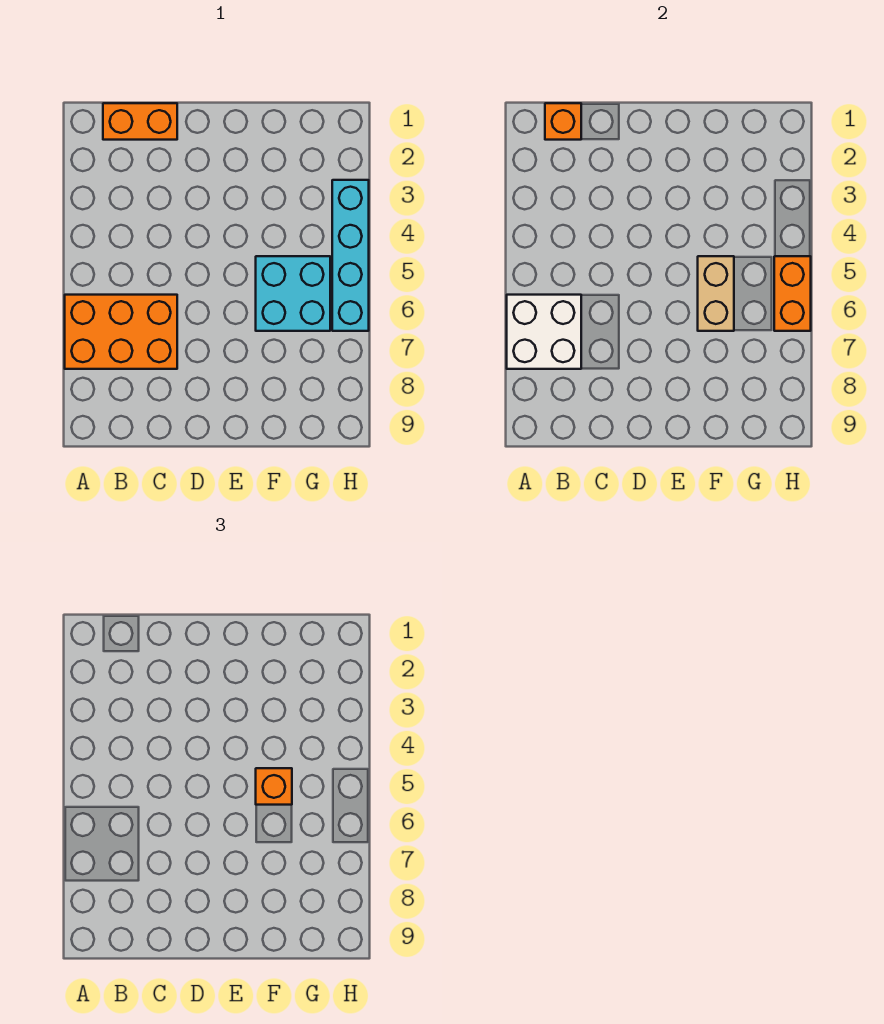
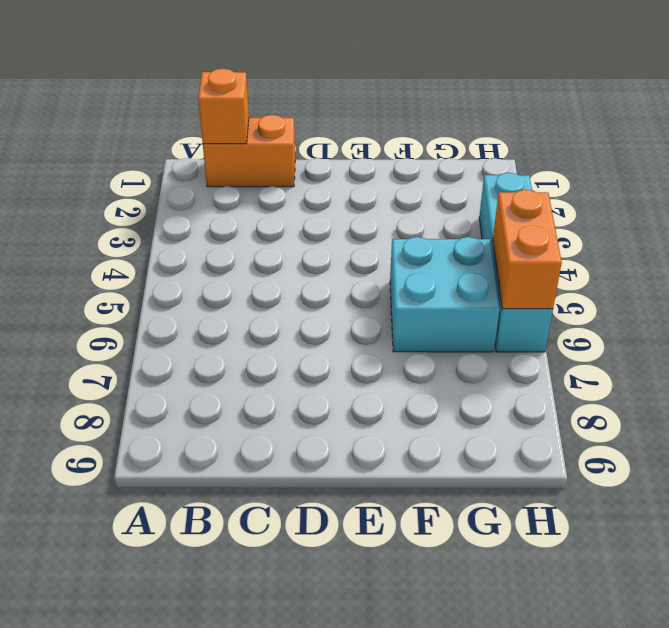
none -> orange brick A6:C7 level 1
none -> white brick A6:B7 level 2

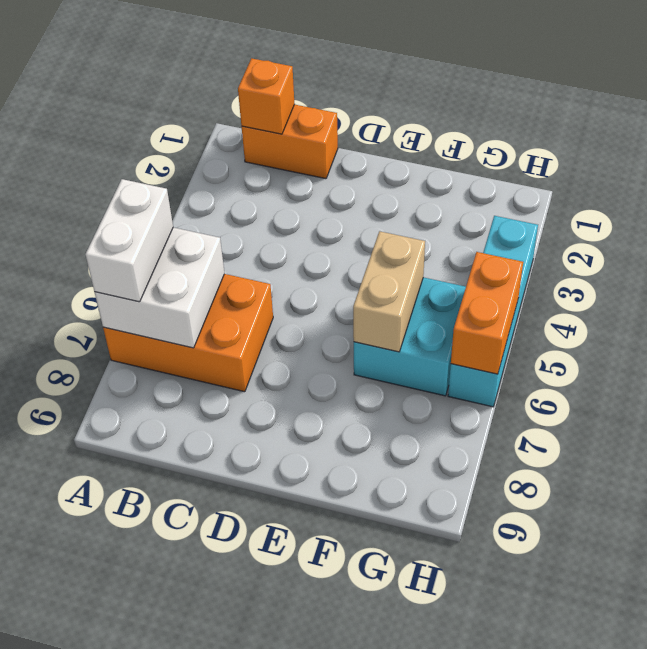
white brick A6:A7 level 3 -> none
none -> orange brick F5 level 3

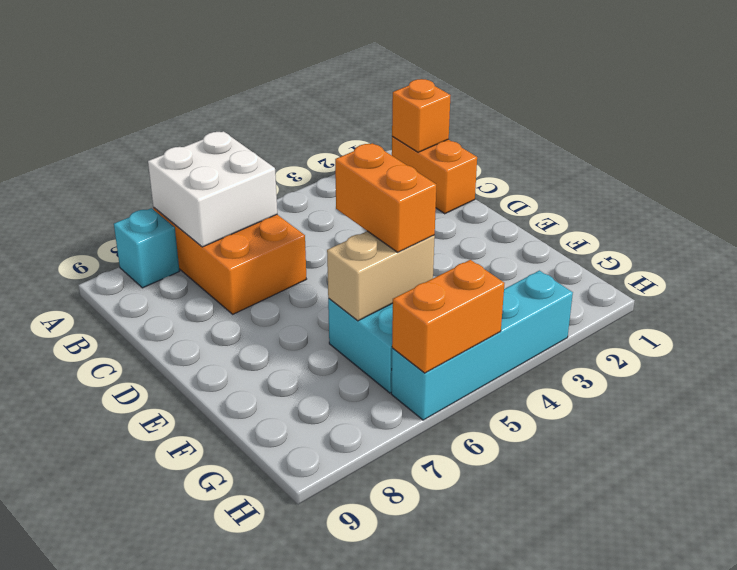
cyan brick A8 level 1 -> none
orange brick E5:F5 level 3 -> orange brick F5 level 3

